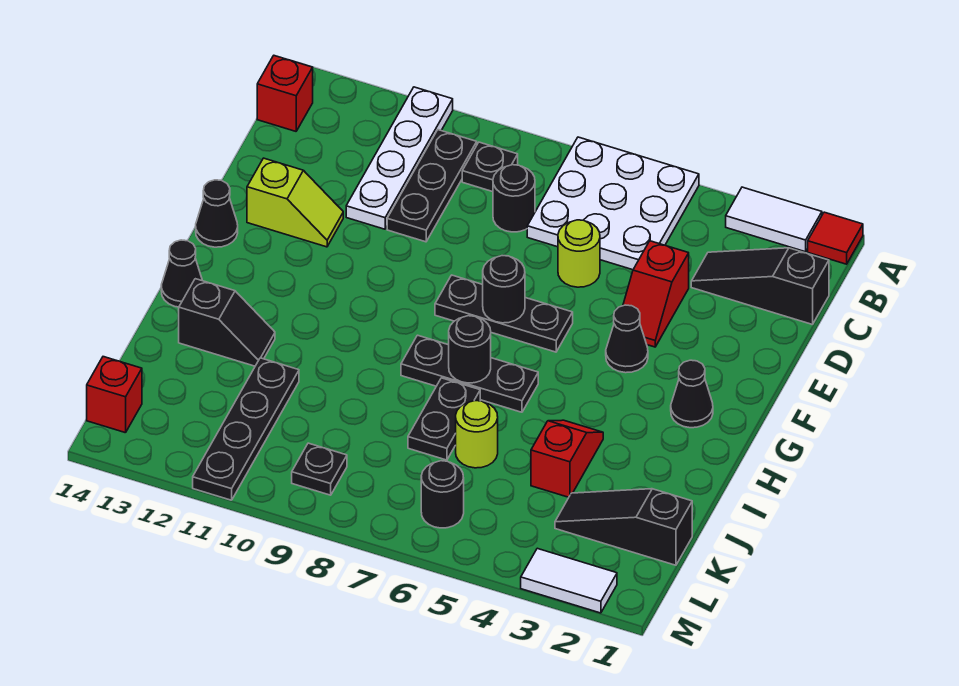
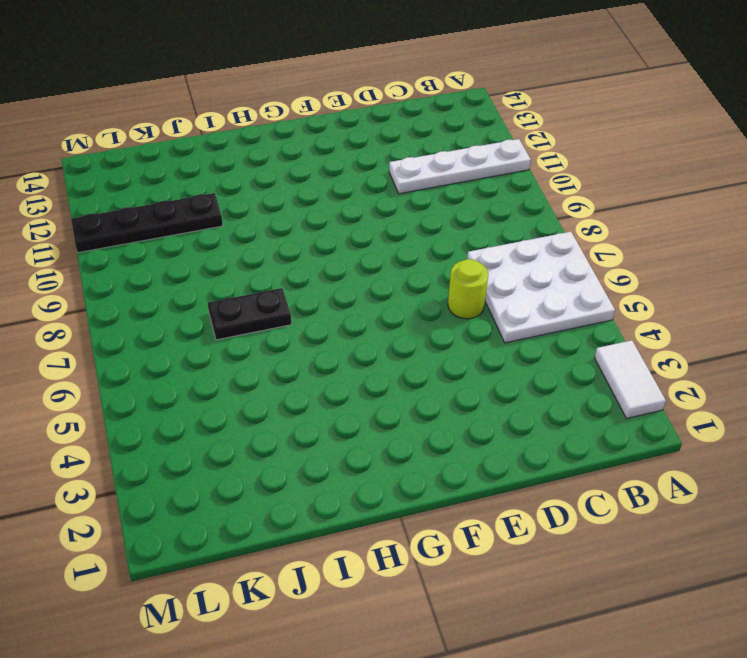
none -> red tile A1 level 1
none -> black plate B9 level 1
none -> black plate B10:D10 level 1
none -> red brick B14 level 1

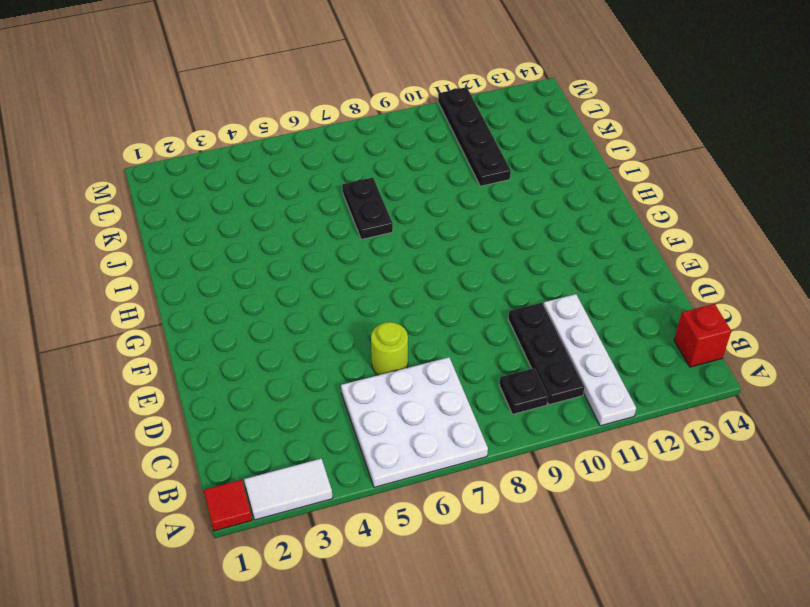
none -> black slope C1:C3 level 1 top 1
none -> black round brick C8 level 1
none -> red slope D4:E4 level 1 top D
none -> lime slope E12:E13 level 1 top 13

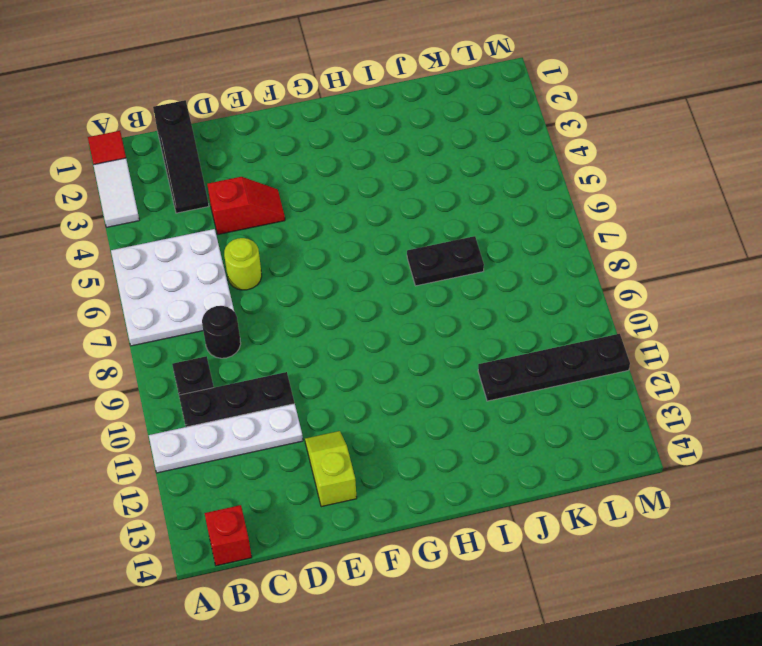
none -> black cone F4 level 1
none -> black plate F6:F8 level 1
none -> black cone F14 level 1
none -> black cone G2 level 1

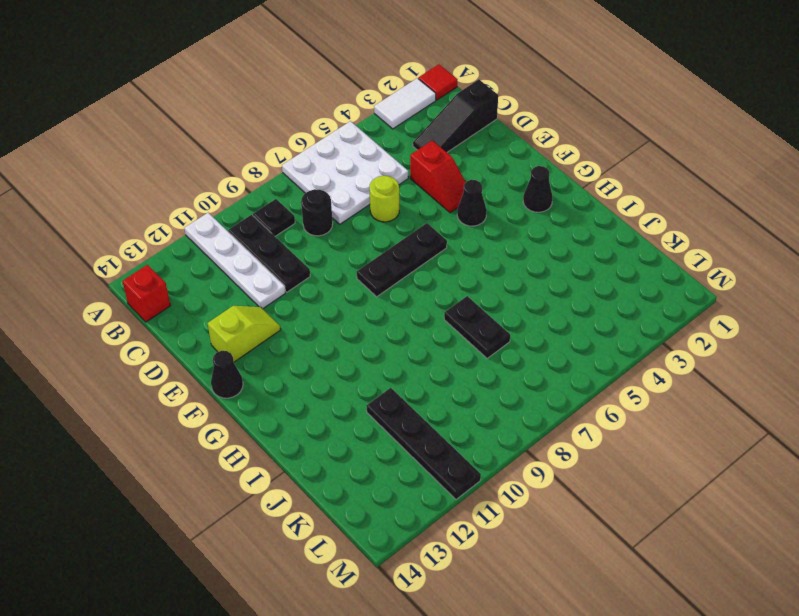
none -> black plate H6:H8 level 1
none -> black cone H14 level 1
none -> red slope I4:J4 level 1 top J
none -> black slope I12:I13 level 1 top 13

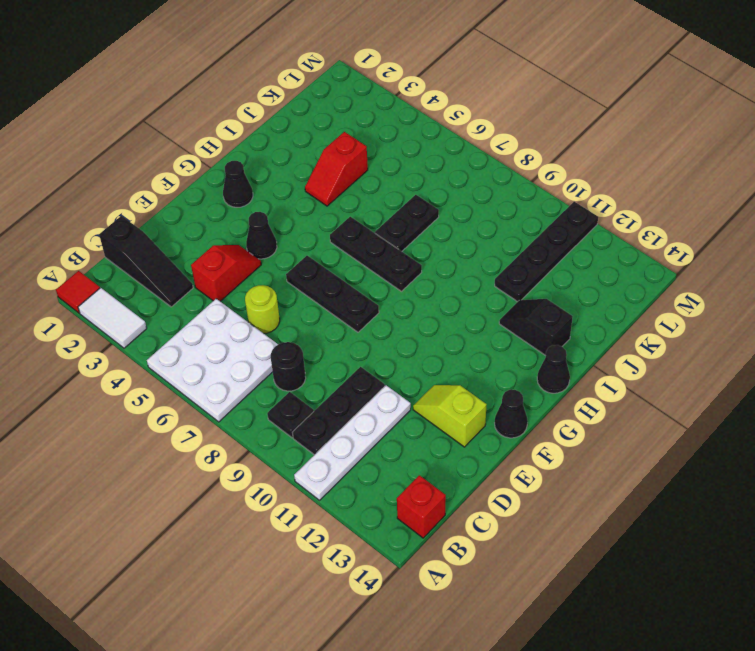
none -> lime round brick J6 level 1
none -> black slope K1:K3 level 1 top 1
none -> black round brick L6 level 1
none -> black plate L9 level 1

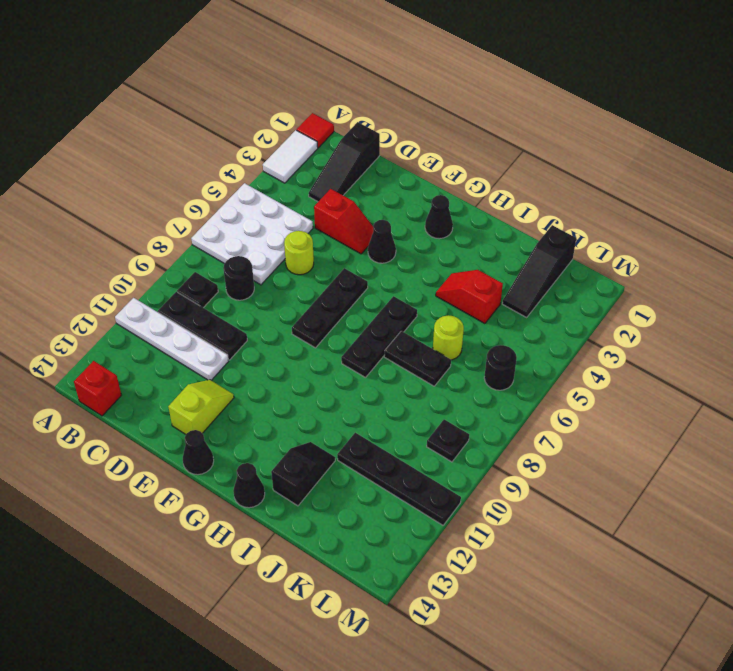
none -> red brick L14 level 1
none -> white tile M2:M3 level 1
none -> black round brick F7 level 2
none -> black round brick H7 level 2

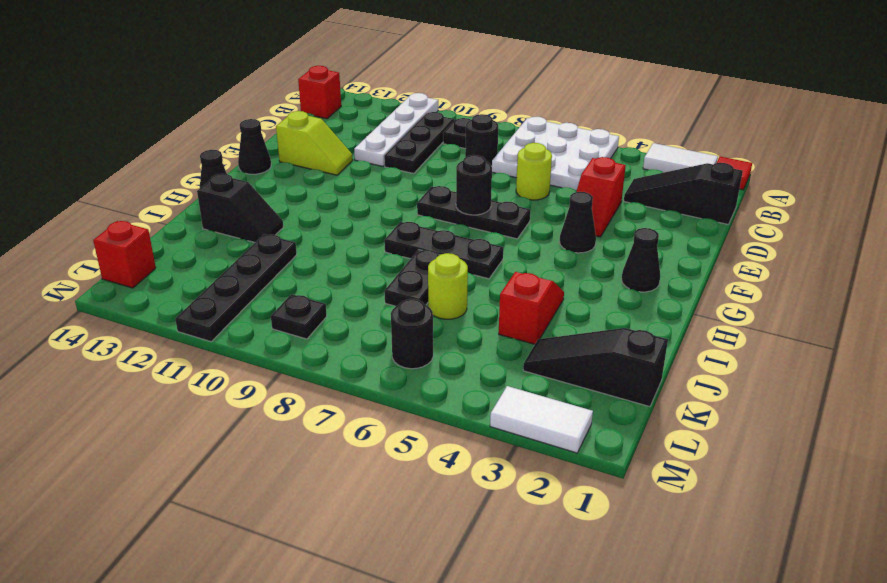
none -> black round brick H7 level 2

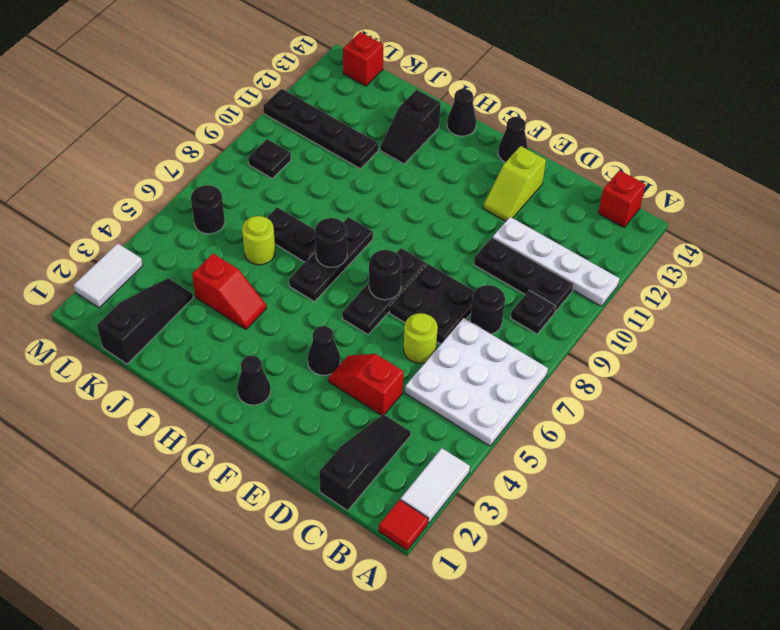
black plate D7:E8 level 1 -> none

